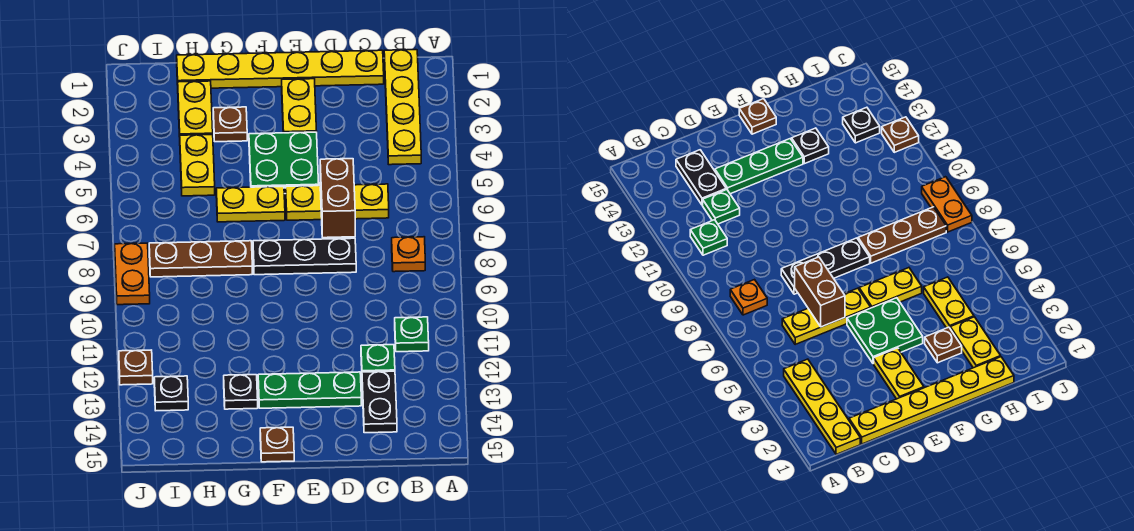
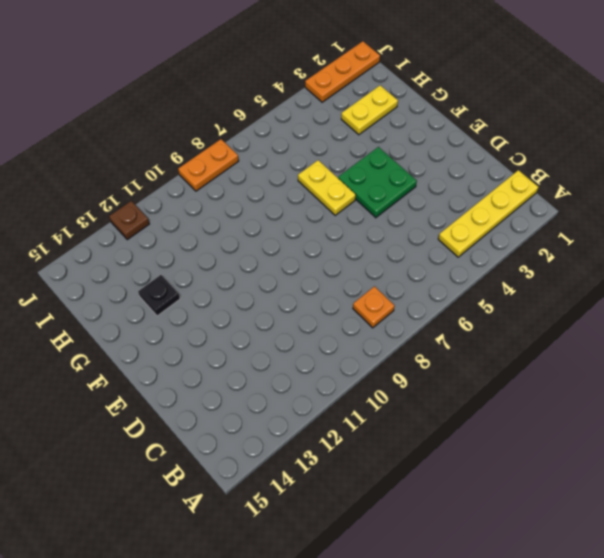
orange plate J1:J3 level 1 -> none
none -> green plate B11 level 1
none -> yellow plate C1:H1 level 1
none -> yellow plate C6:E6 level 1

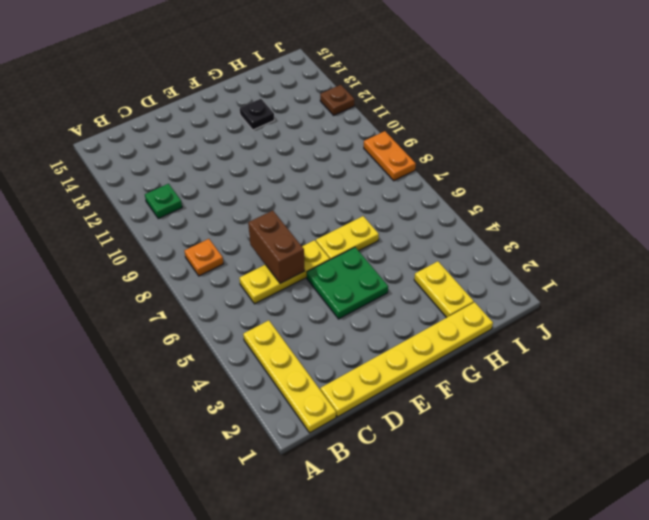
none -> green plate C12 level 1
none -> black plate C13:C14 level 1
none -> black plate D8:F8 level 1

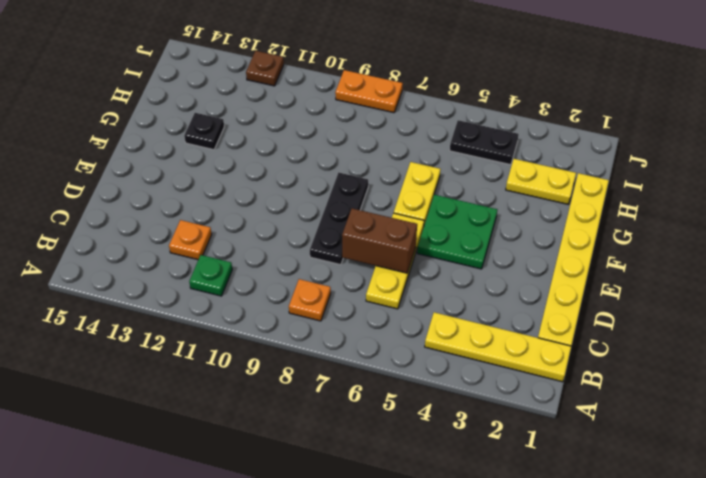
orange plate C12 level 1 -> green plate C12 level 1
black plate I4:I5 level 1 -> black plate C13:C14 level 1
none -> green plate D13:F13 level 1
none -> yellow plate E2:E3 level 1
none -> brown plate F15 level 1

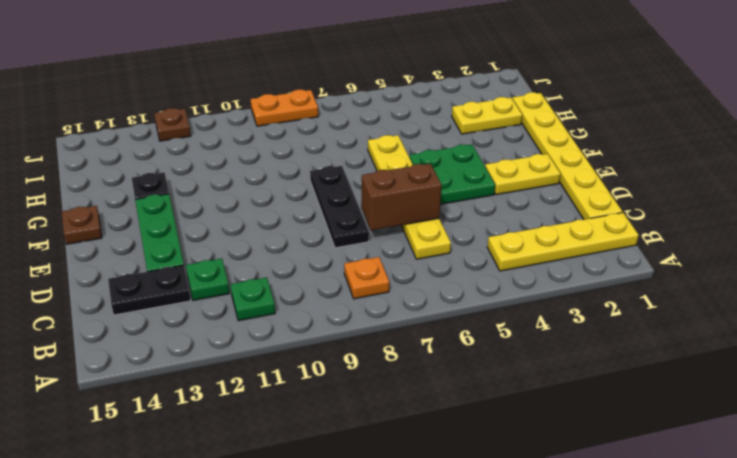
none -> brown plate G3 level 1
none -> brown plate G8:I8 level 1
none -> yellow plate H4:H5 level 1

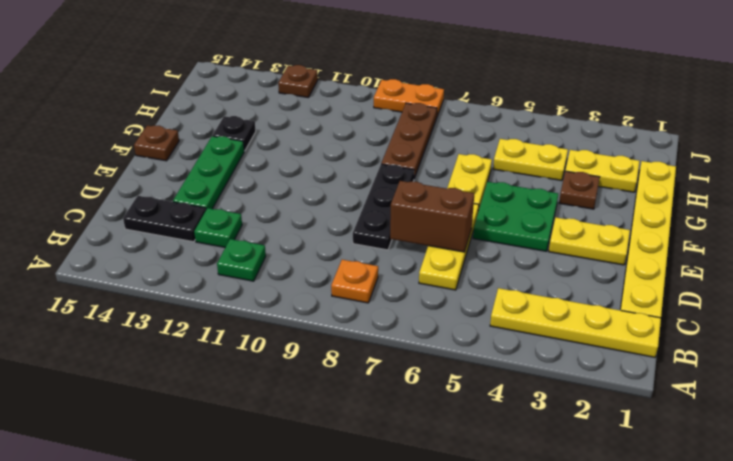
none -> black plate I13 level 1

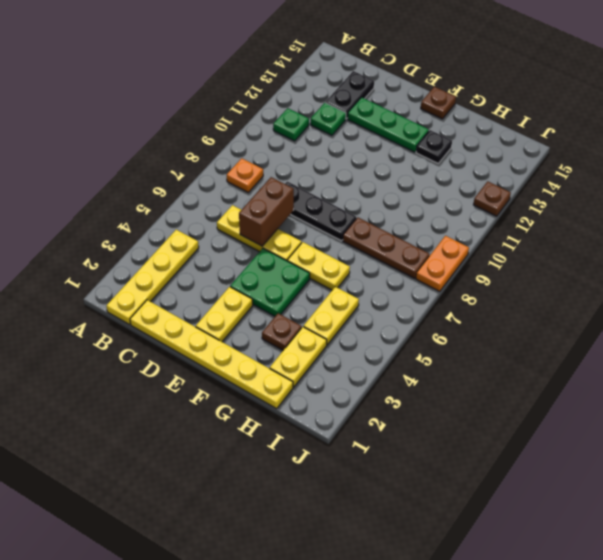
none -> black plate I13 level 1

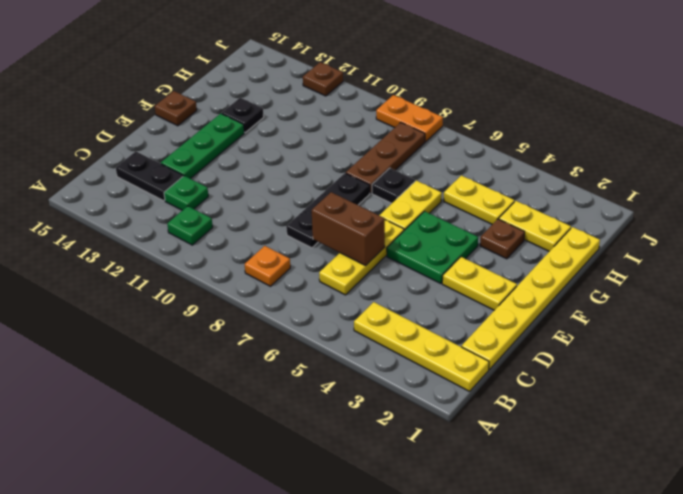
black plate G7 level 1 -> black plate I13 level 1

